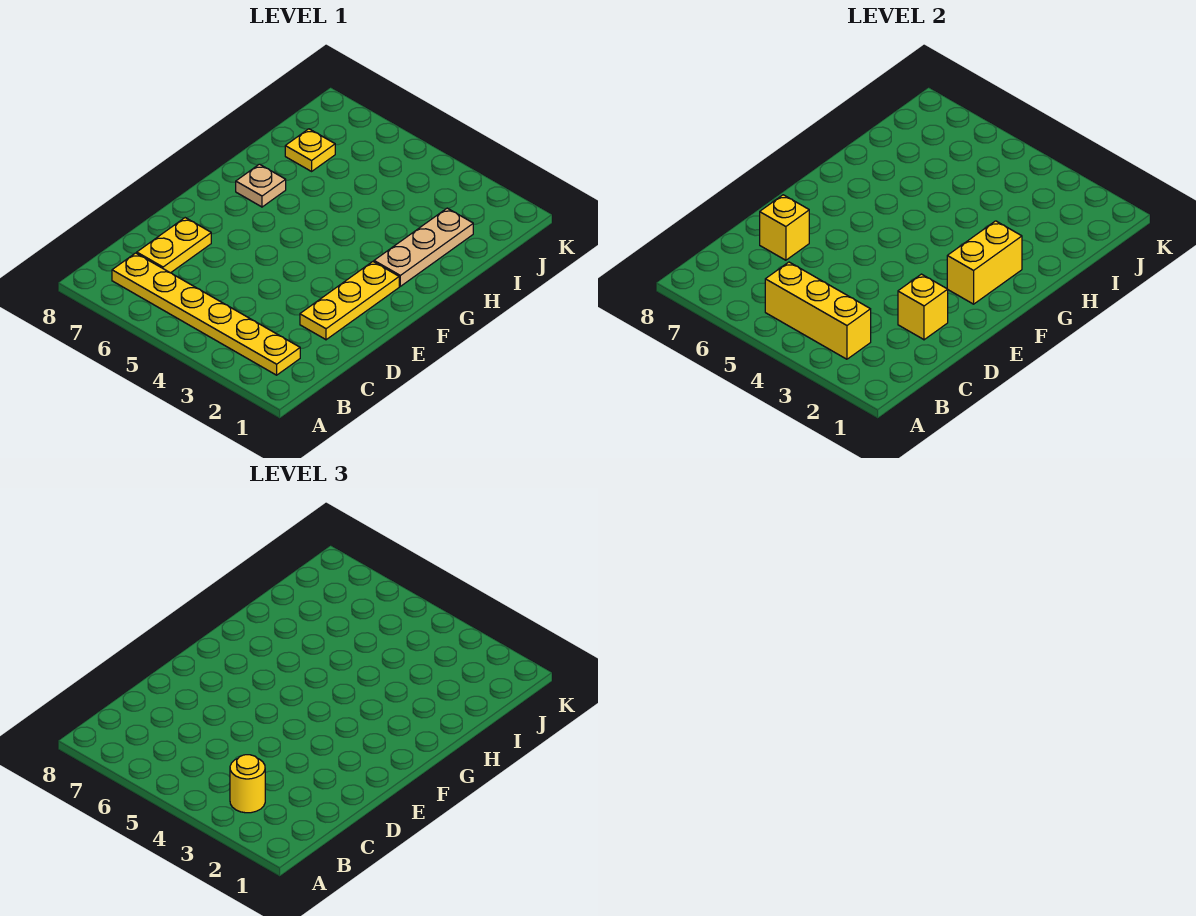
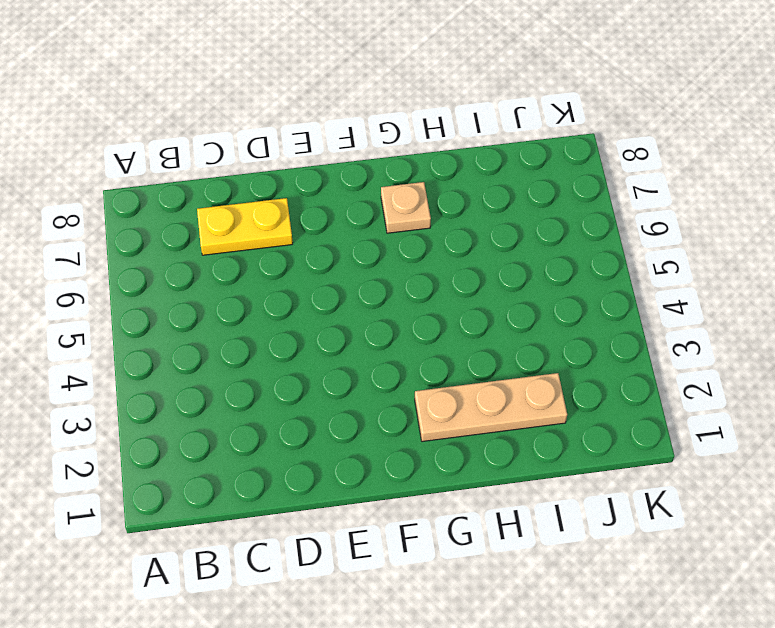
none -> yellow plate B2:B7 level 1
none -> yellow plate D2:F2 level 1

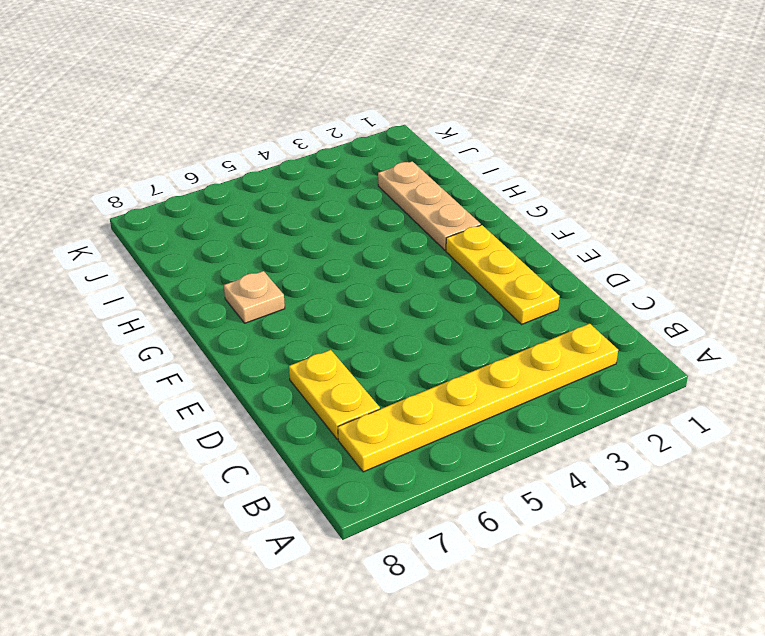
none -> yellow plate I7 level 1
none -> yellow brick B3:B5 level 2

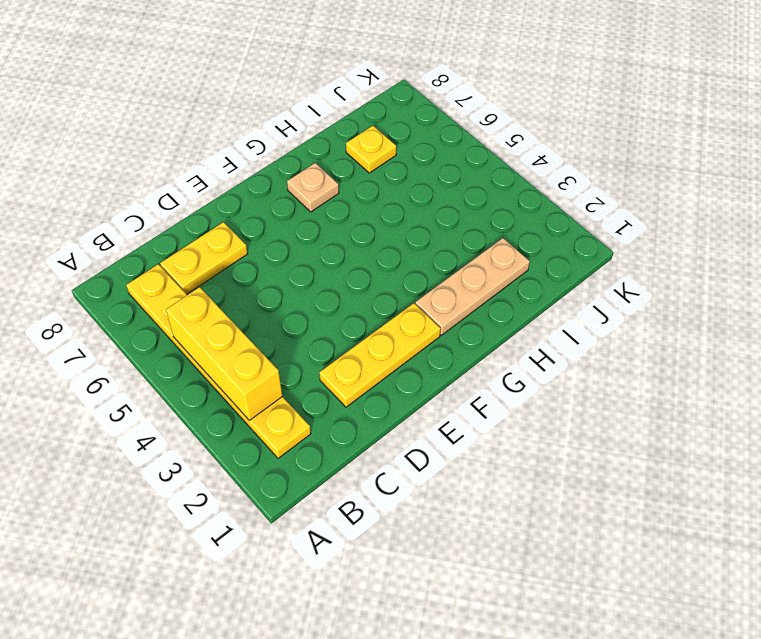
none -> yellow brick D2 level 2
none -> yellow brick D7 level 2

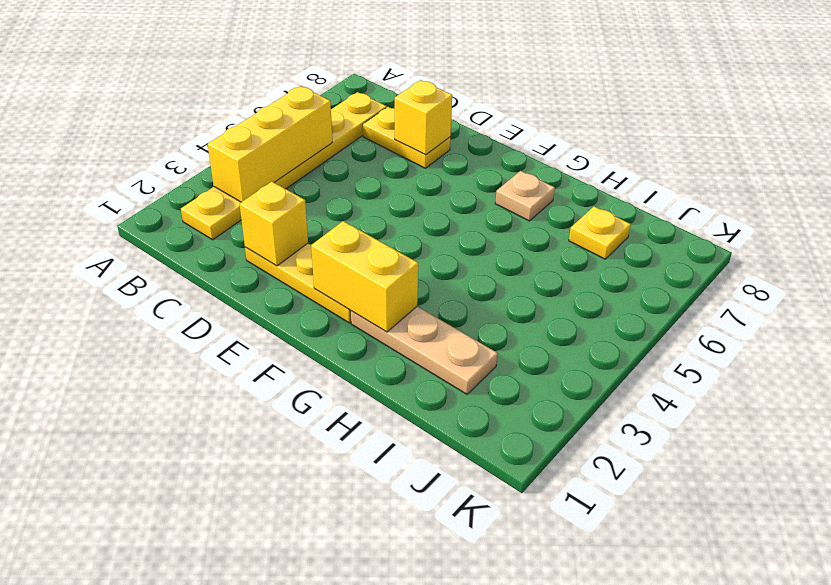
none -> yellow round brick B3 level 3

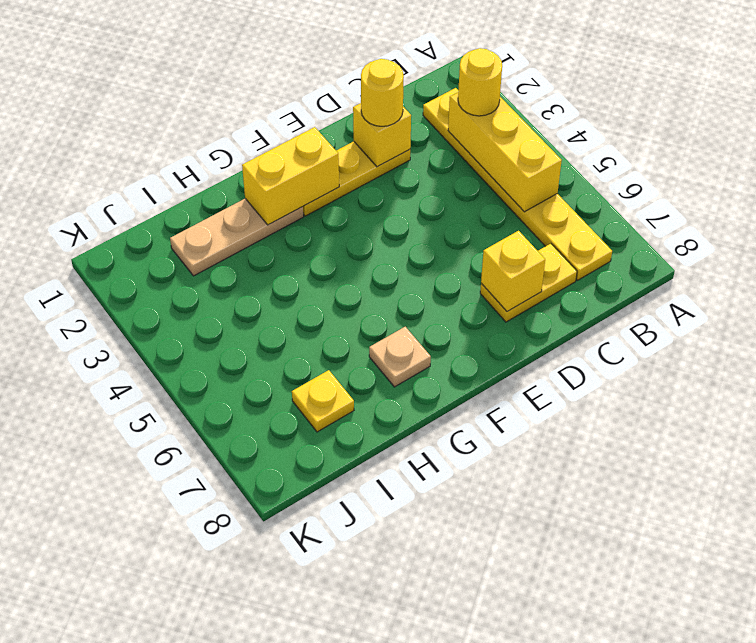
yellow round brick D2 level 3 -> none

